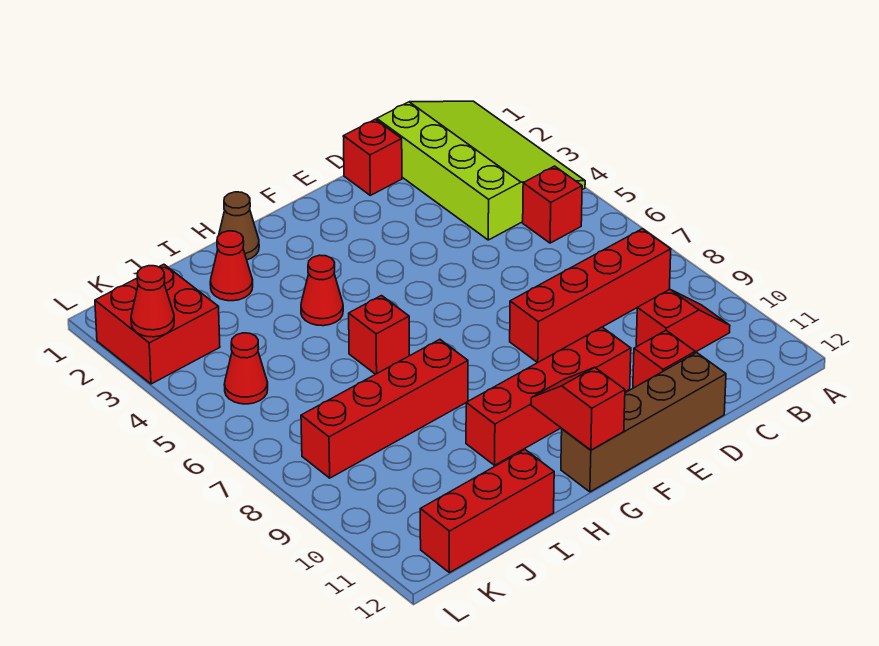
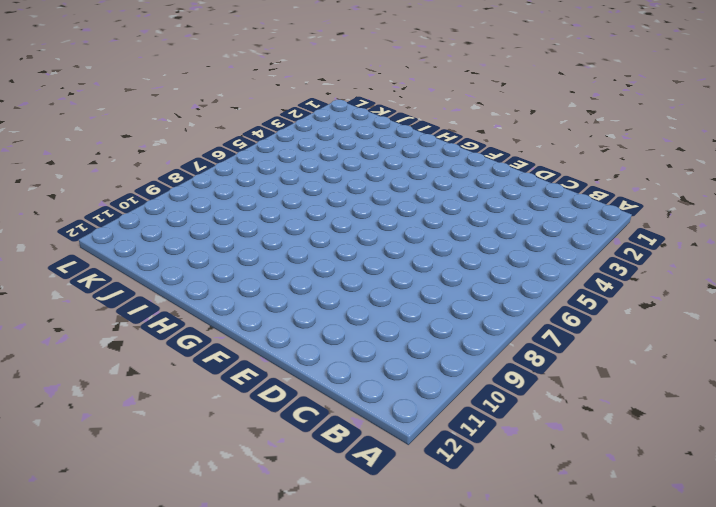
none -> lime slope A1:C4 level 1 top C
none -> red brick B5 level 1
none -> red brick B8:E8 level 1

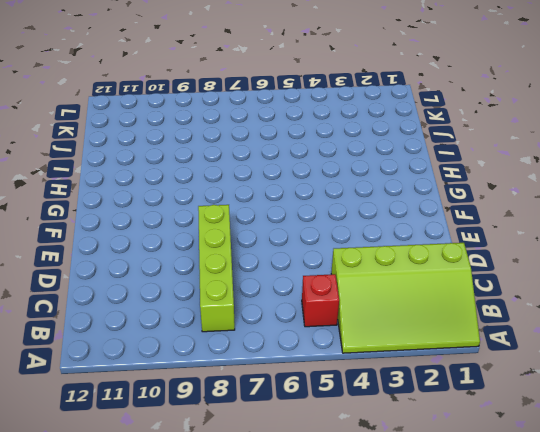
lime brick B8:E8 level 1 -> red brick B8:E8 level 1
none -> red slope B10:C10 level 1 top C
none -> red brick D1 level 1
none -> red brick D11 level 1

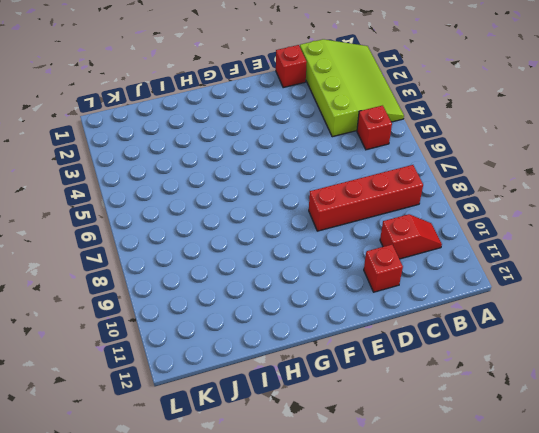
none -> brown brick D12:G12 level 1
none -> red brick E10:H10 level 1
none -> brown cone H1 level 1

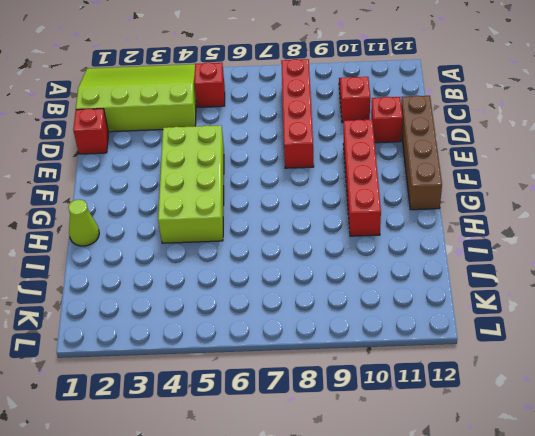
lime brick E4:H5 level 1 -> red cone H4 level 1
lime cone H1 level 1 -> brown cone H1 level 1
none -> red brick H6 level 1
none -> red brick H8:K8 level 1
none -> red cone I2 level 1

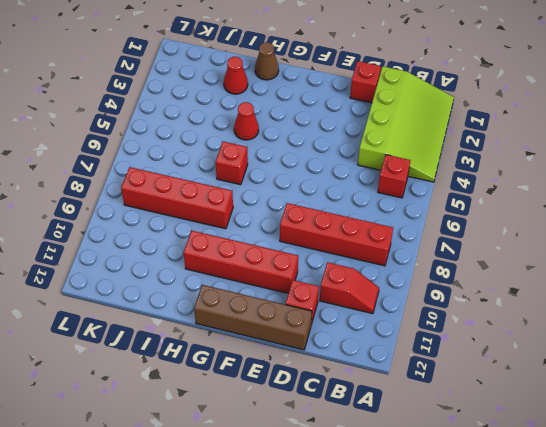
none -> red brick I12:K12 level 1
none -> red brick K2:L3 level 1
none -> red cone K5 level 1

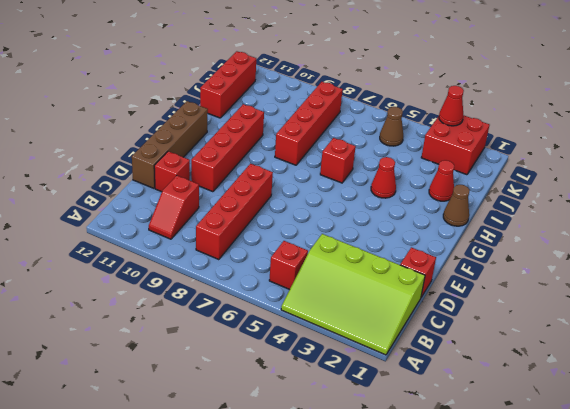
brown cone K5 level 1 -> red cone K5 level 1
none -> red slope G11:G12 level 2 top 12

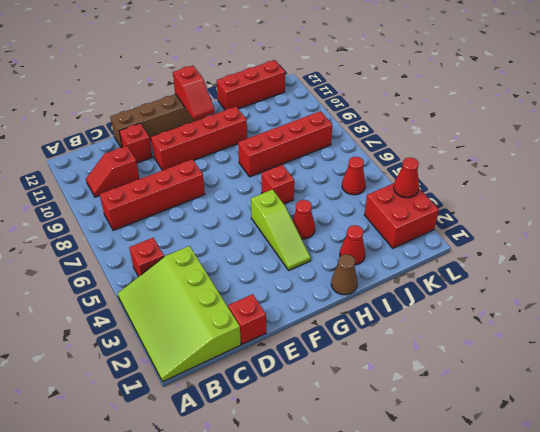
lime slope G3:G5 level 1 top 5 -> none

